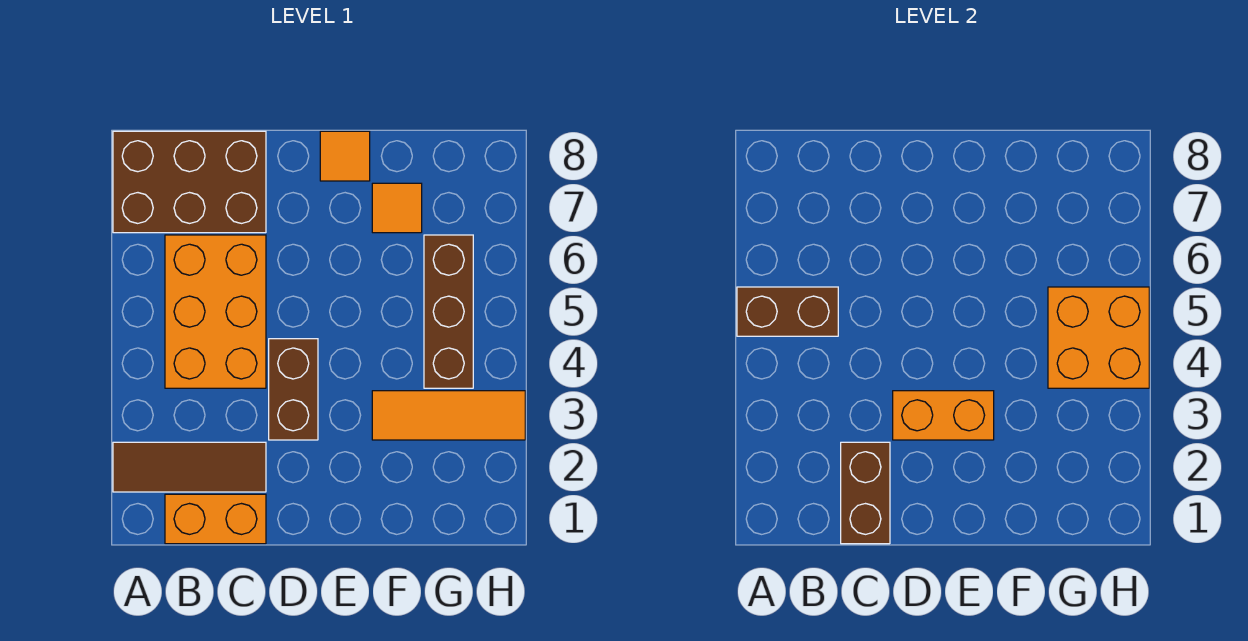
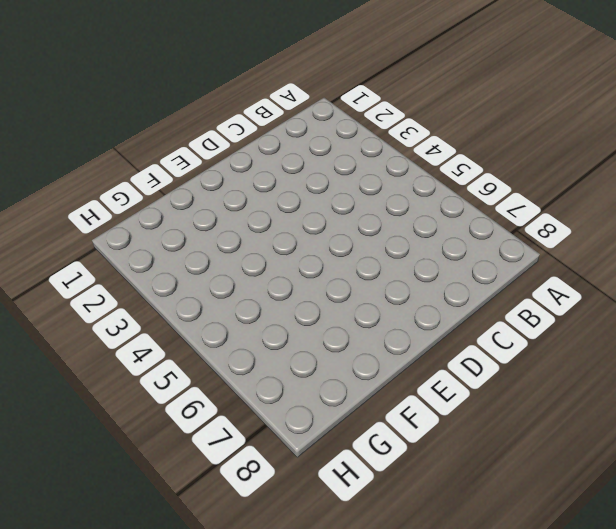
none -> brown tile A2:C2 level 1
none -> brown brick A7:C8 level 1
none -> orange brick B1:C1 level 1

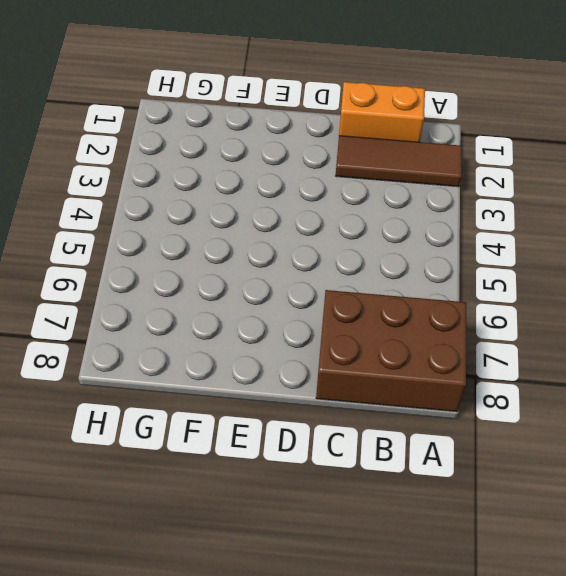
none -> orange brick B4:C6 level 1
none -> brown brick D3:D4 level 1
none -> orange tile E8 level 1

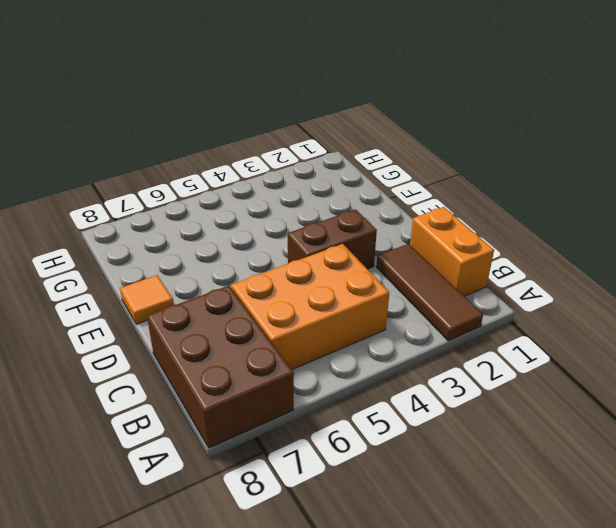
none -> orange tile F3:H3 level 1
none -> orange tile F7 level 1
none -> brown brick G4:G6 level 1

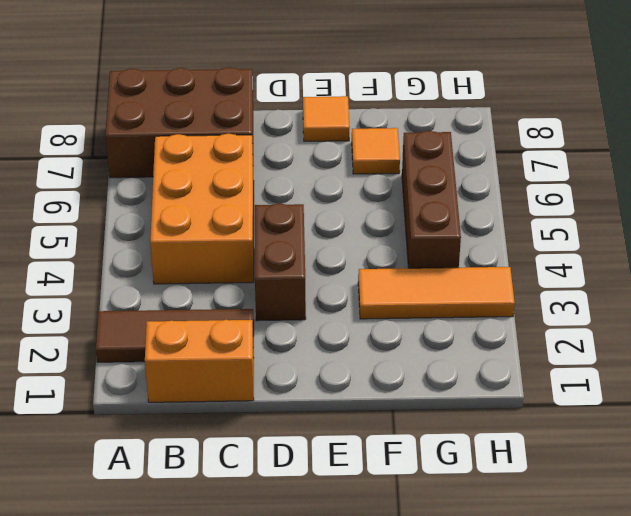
none -> brown brick A5:B5 level 2
none -> brown brick C1:C2 level 2
none -> orange brick D3:E3 level 2

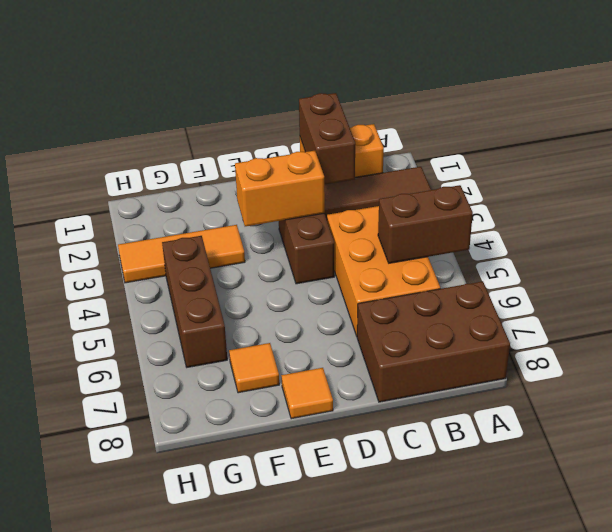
none -> orange brick G4:H5 level 2

